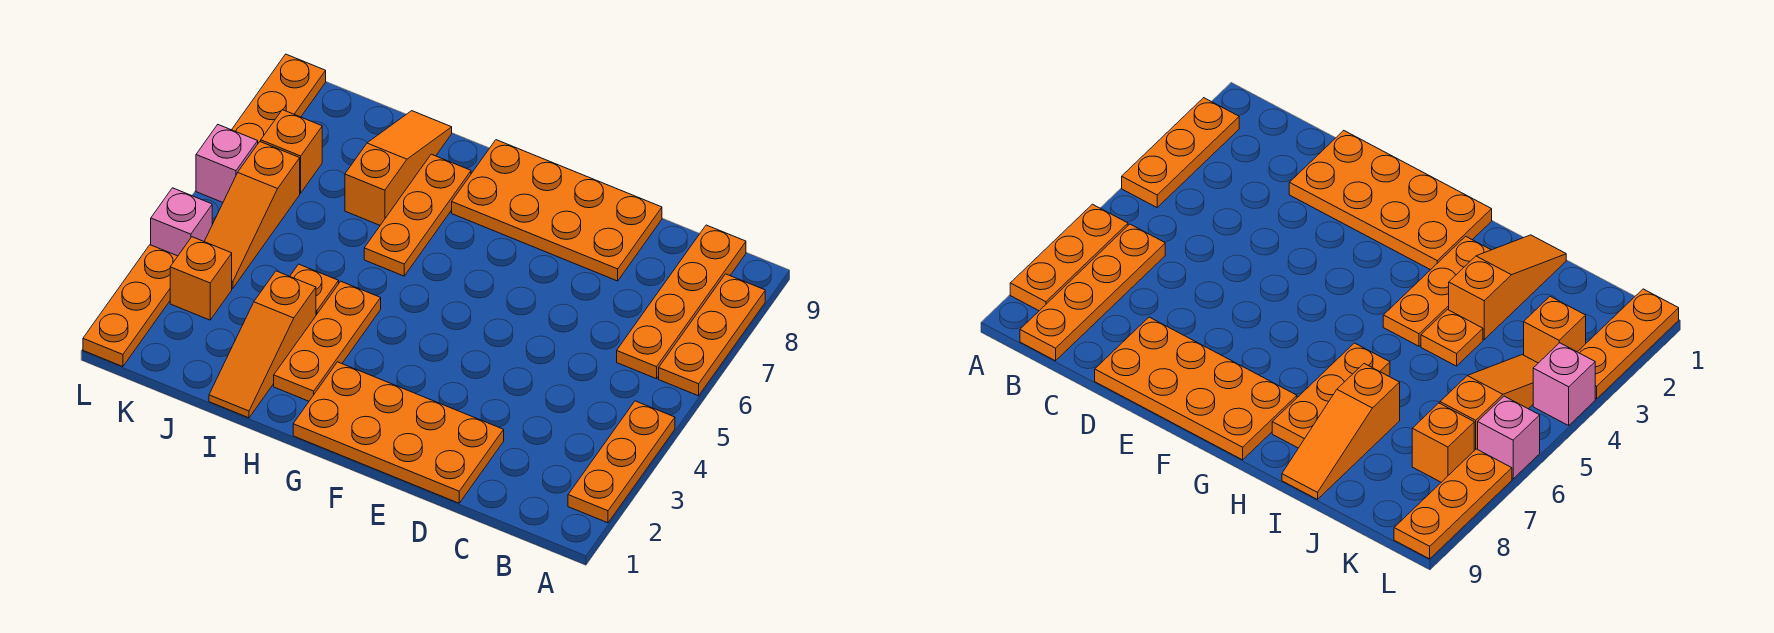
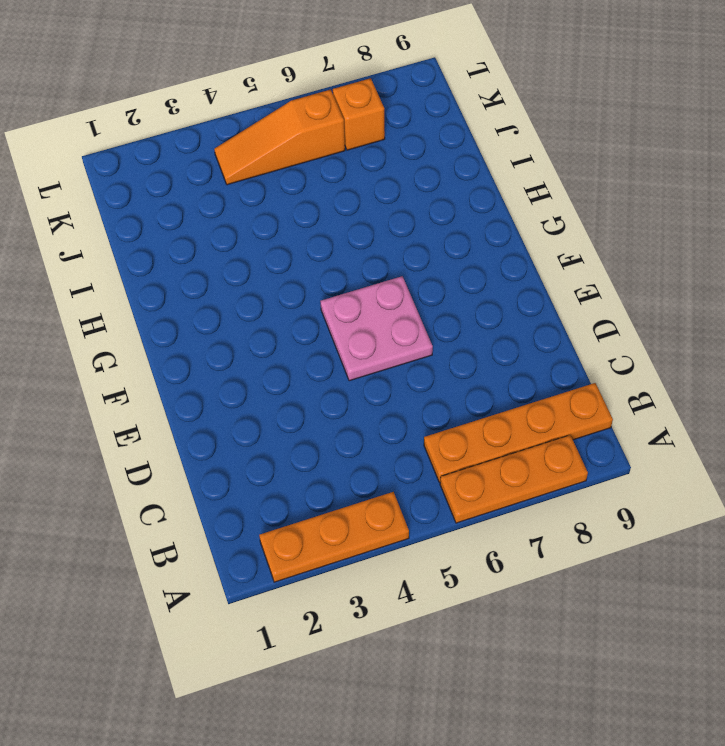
pink plate E5:F6 level 1 -> none
none -> orange plate D1:G2 level 1
none -> orange plate D8:G9 level 1
none -> orange plate H2:H4 level 1

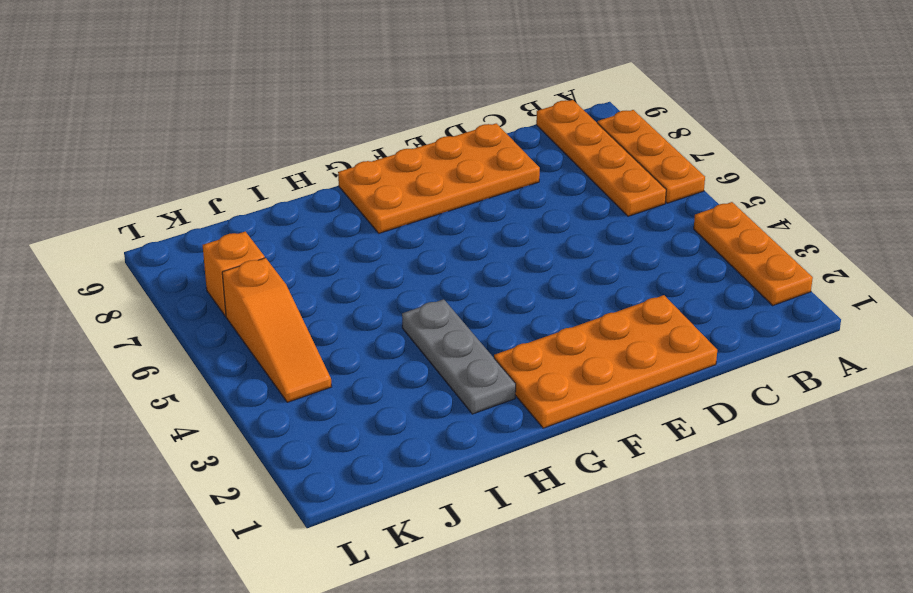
grey plate H2:H4 level 1 -> orange plate H2:H4 level 1
none -> orange plate H6:H8 level 1
none -> orange slope I1:I3 level 1 top 3
none -> orange plate I4 level 1

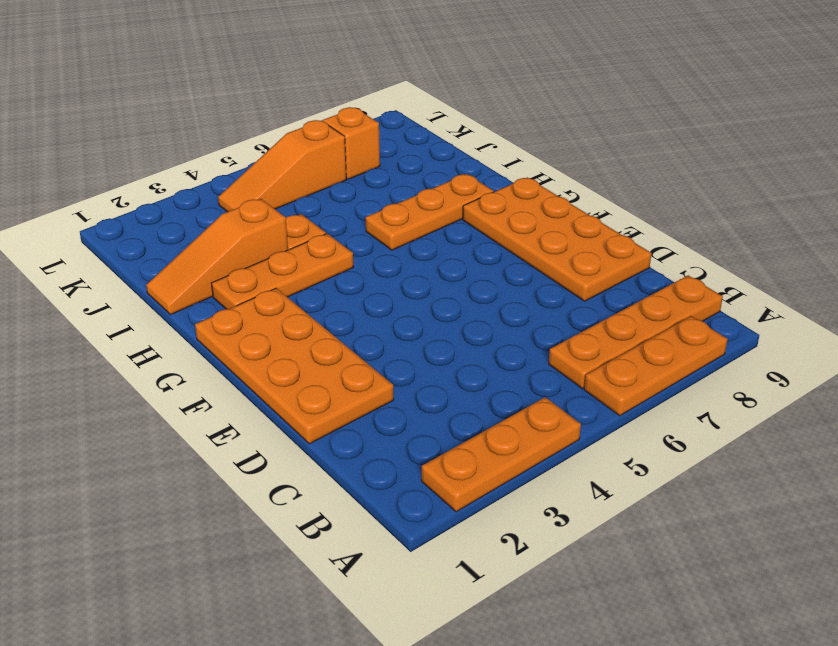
none -> orange slope I7:I9 level 1 top 7
none -> orange brick K3 level 1
none -> orange plate L1:L3 level 1

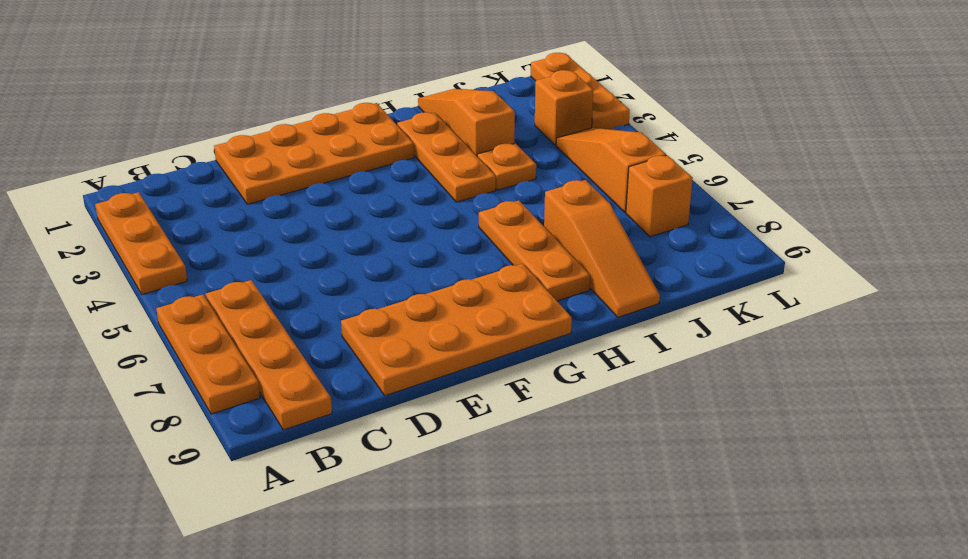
none -> pink brick L4 level 1
none -> pink brick L6 level 1
none -> orange plate L7:L9 level 1

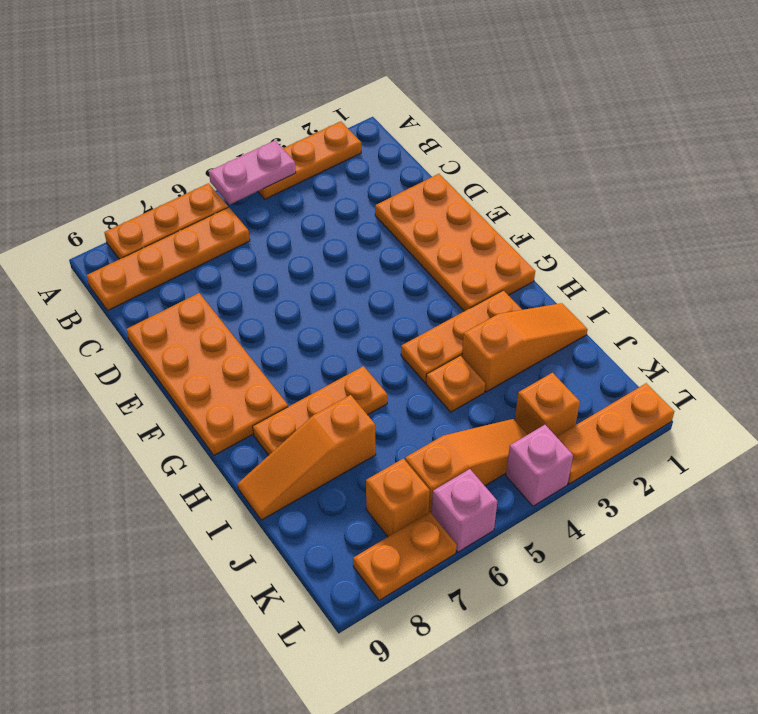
pink plate A4:A5 level 2 -> none
orange plate L7:L8 level 1 -> orange plate L7:L9 level 1

